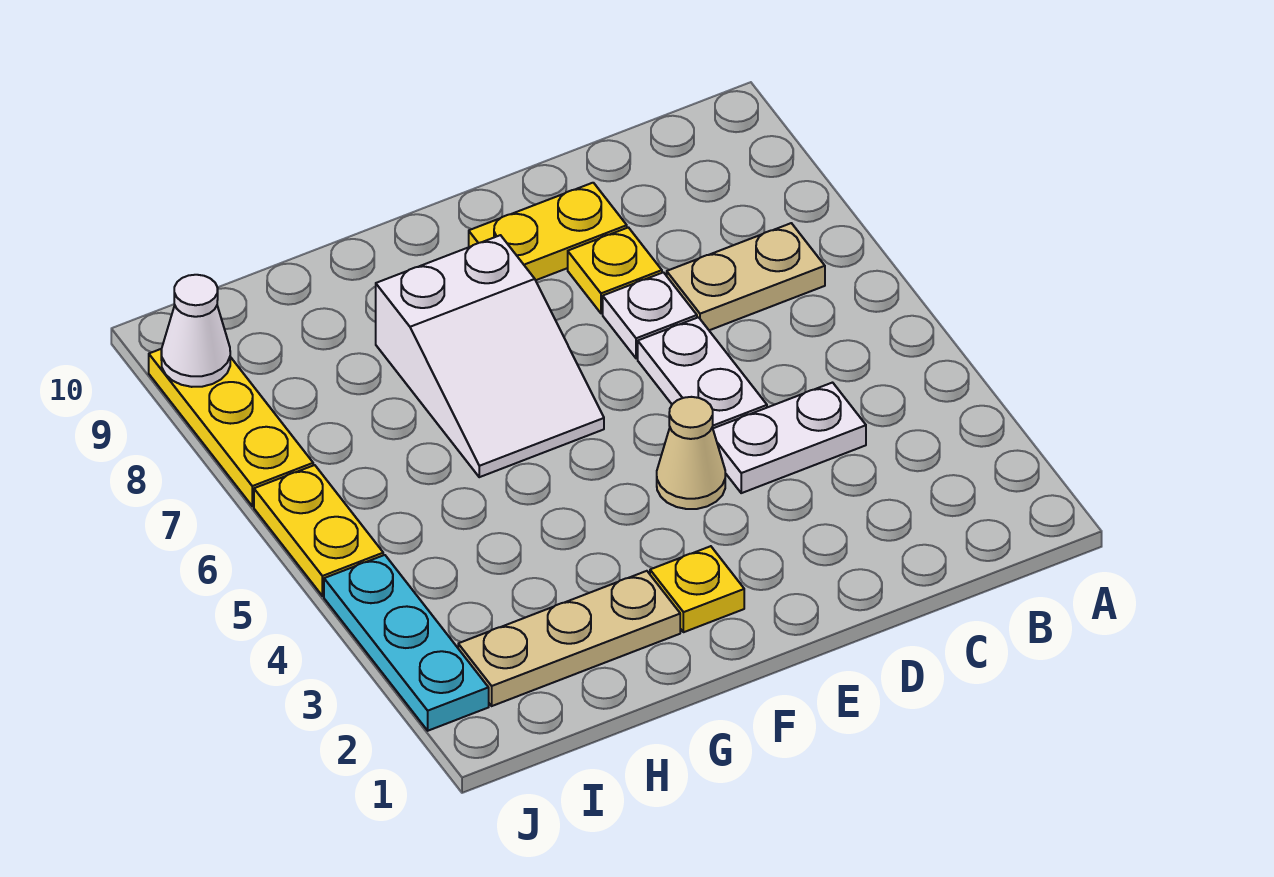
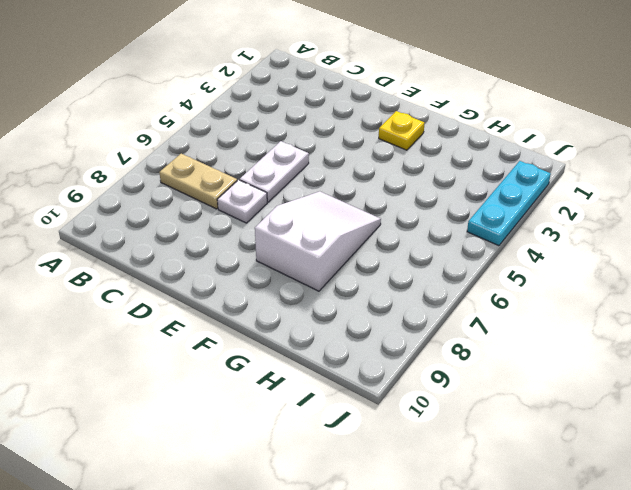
none -> white plate C4:D4 level 1
none -> yellow plate D8 level 1
none -> yellow plate D9:E9 level 1

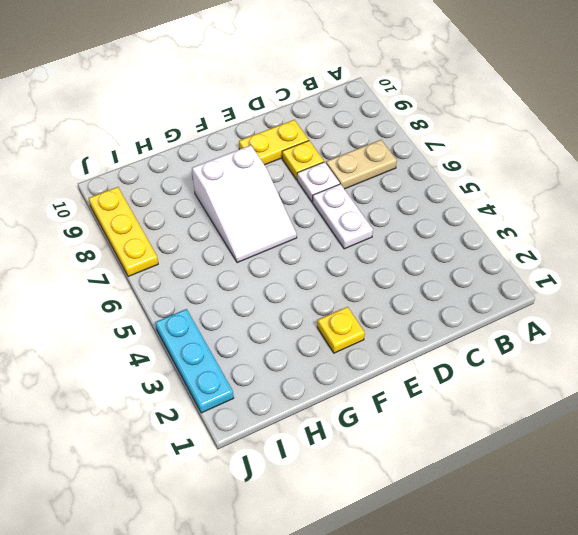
none -> white plate C4:D4 level 1
none -> tan cone E4 level 1
none -> tan plate G2:I2 level 1

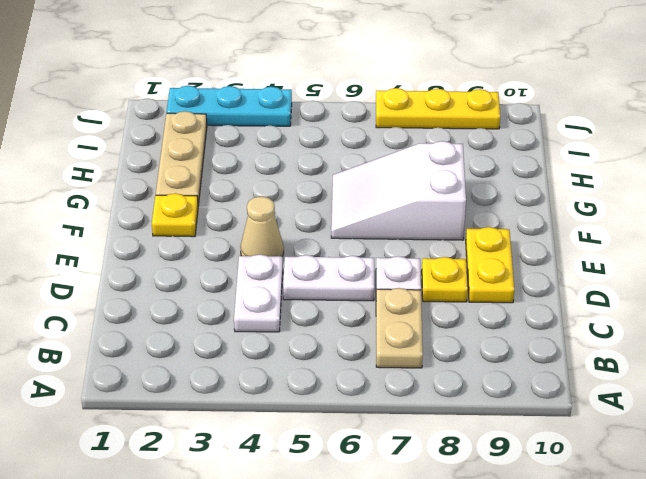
none -> yellow plate J5:J6 level 1
none -> white cone J9 level 2

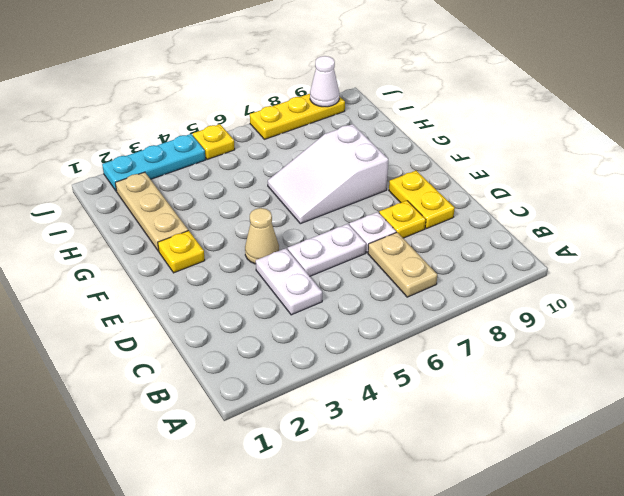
yellow plate J5 level 1 -> yellow plate J5:J6 level 1

